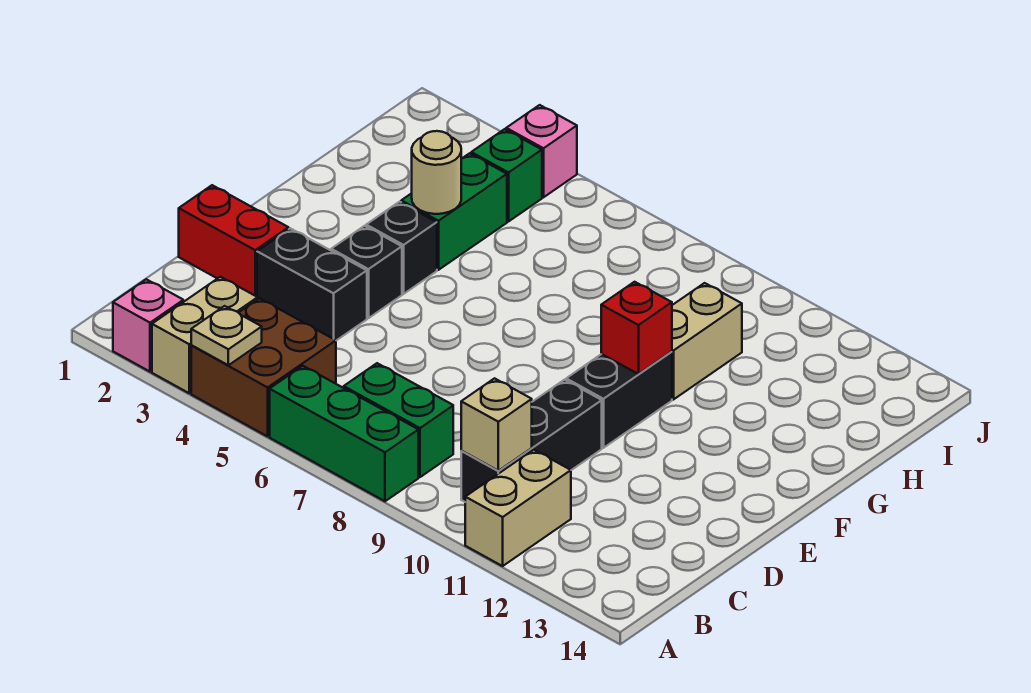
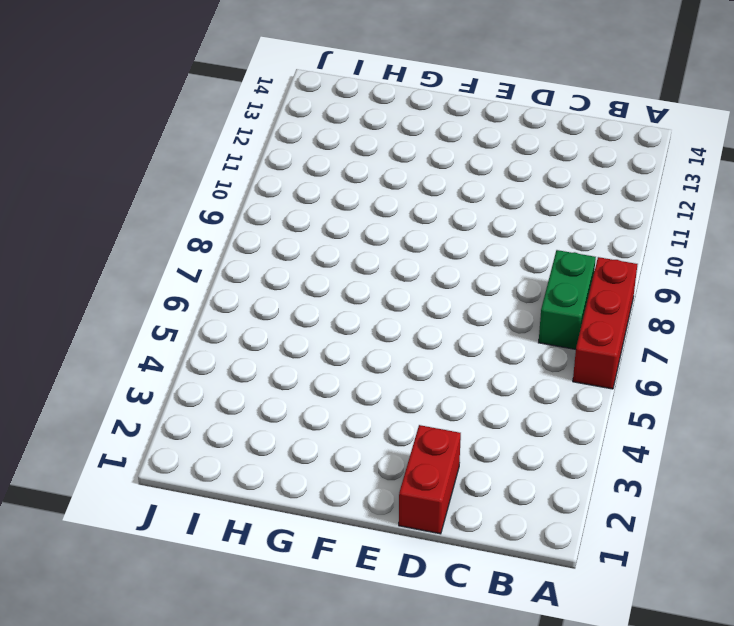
red brick A6:A8 level 1 -> green brick A6:A8 level 1
none -> pink brick A2 level 1
none -> tan brick A3:B3 level 1
none -> brown brick A4:B5 level 1

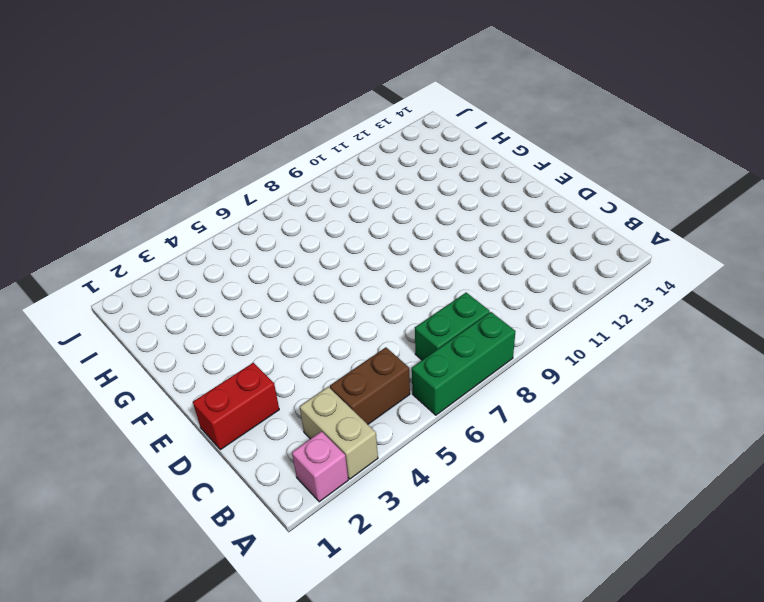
brown brick B4:B5 level 1 -> brown brick A4:B5 level 1
none -> tan brick A11:B11 level 1
none -> black brick B10:D10 level 1
none -> black brick D3:D4 level 1

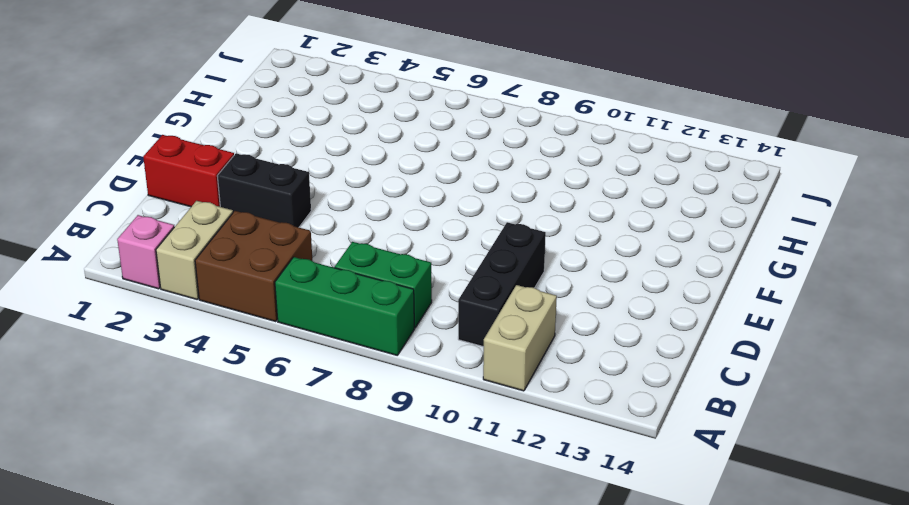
none -> black brick E4 level 1
none -> black brick E10:F10 level 1
none -> black brick F4 level 1

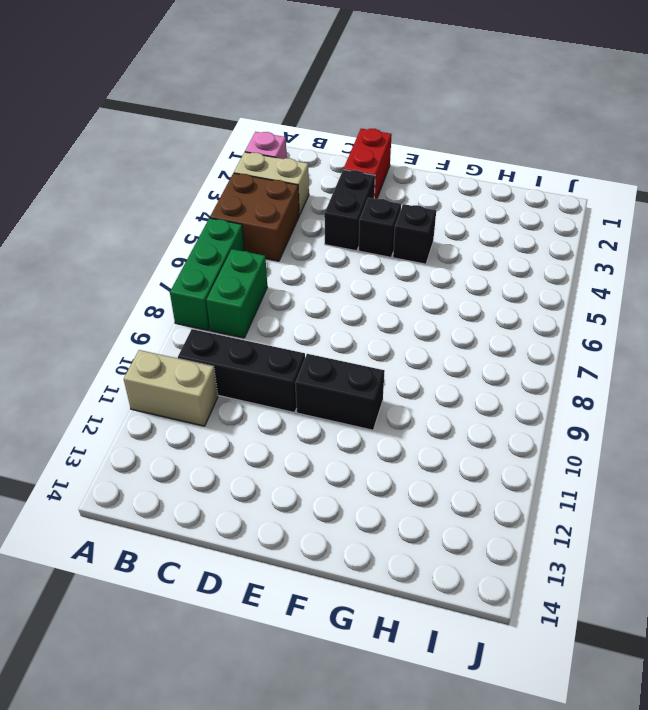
none -> green brick G4:H4 level 1
none -> tan brick G10:H10 level 1
none -> green brick I4 level 1

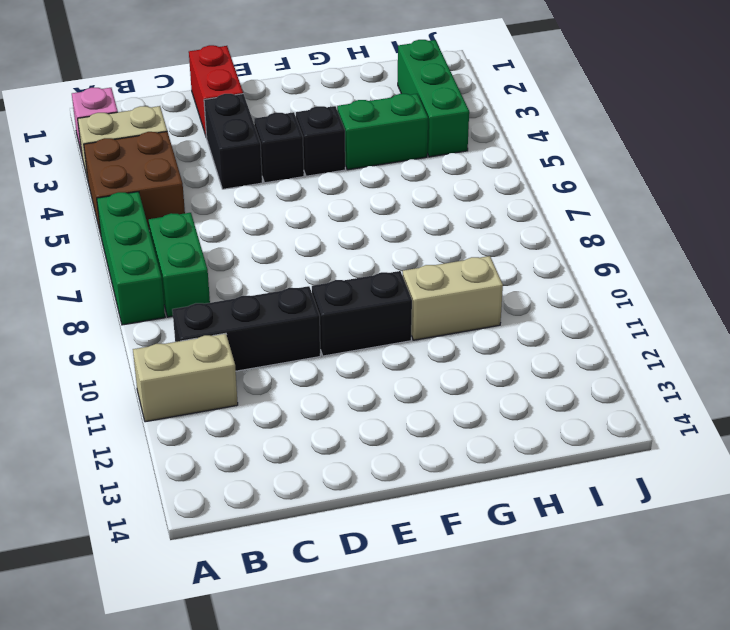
green brick I2:I4 level 1 -> green brick I4 level 1
none -> pink brick J4 level 1
none -> tan plate A4 level 2
none -> tan brick B10 level 2

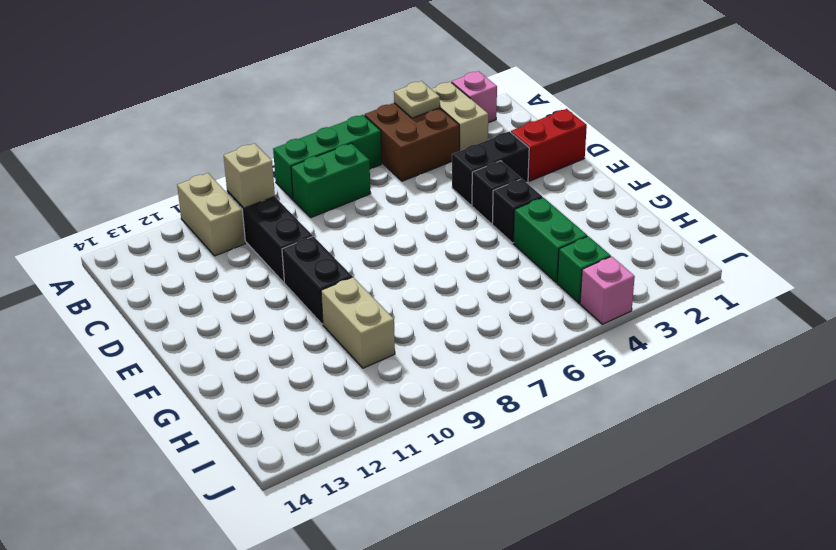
none -> red brick F10 level 2
none -> tan round brick G4 level 2

